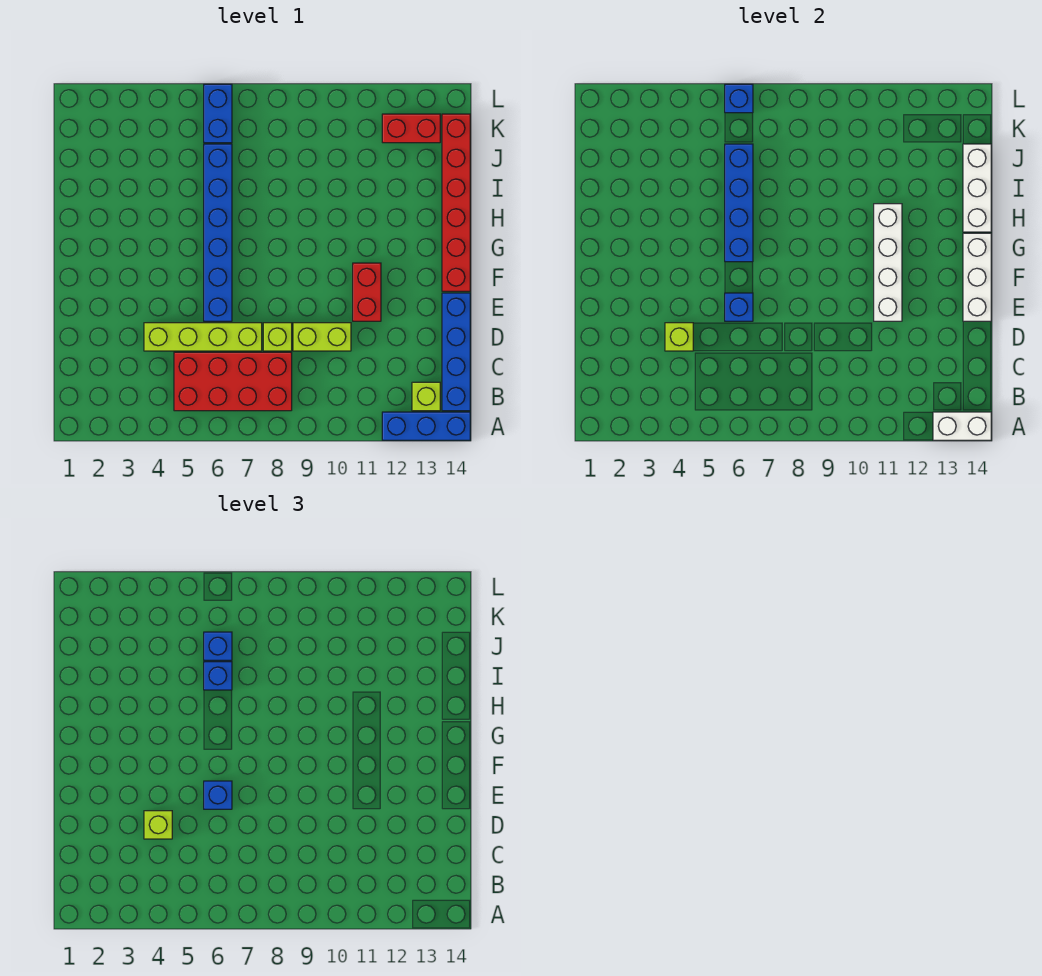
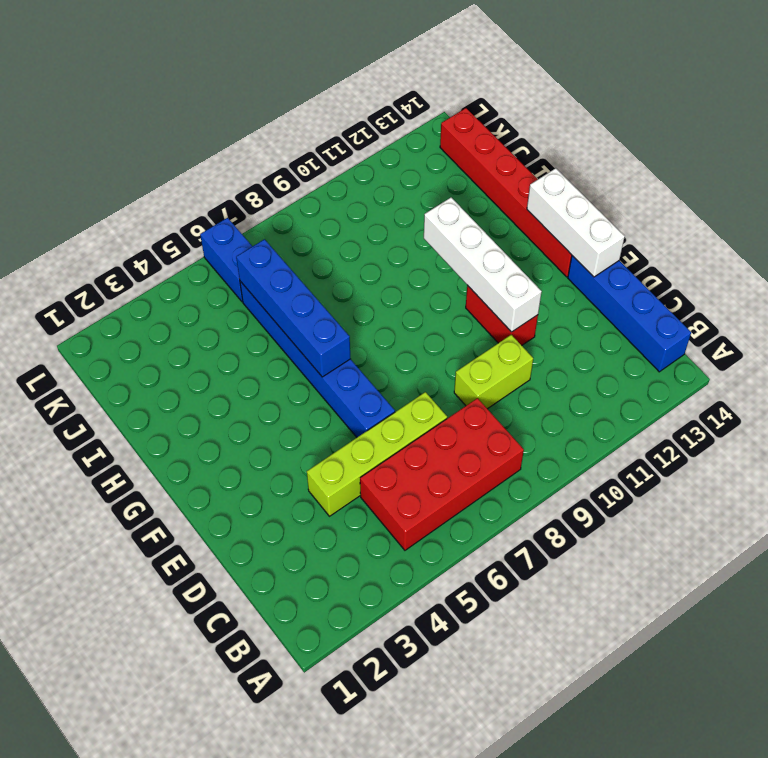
none -> blue brick A12:A14 level 1
none -> lime brick B13 level 1
none -> lime brick D8 level 1

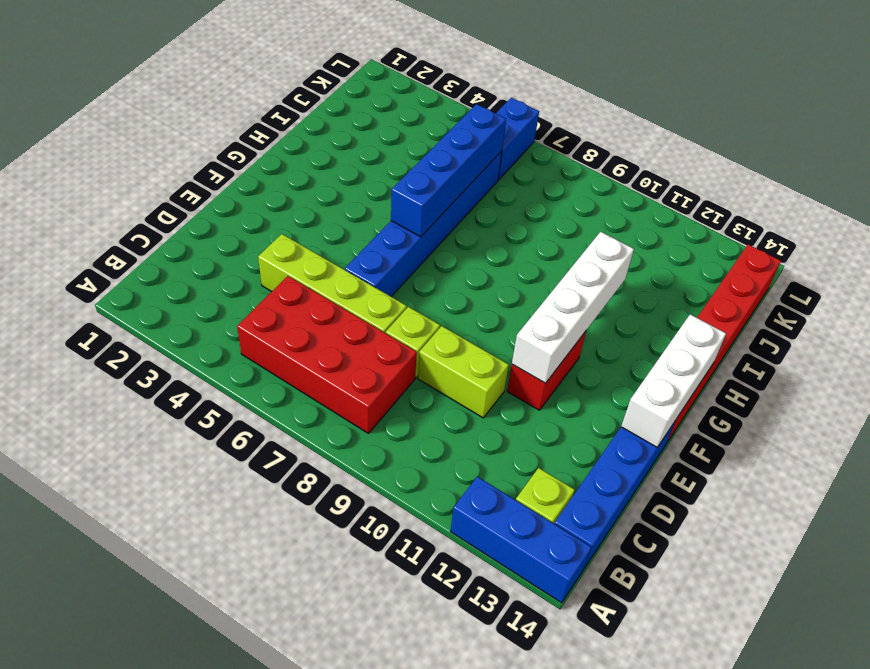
none -> red brick K12:K13 level 1
none -> white brick A13:A14 level 2
none -> lime brick D4 level 2

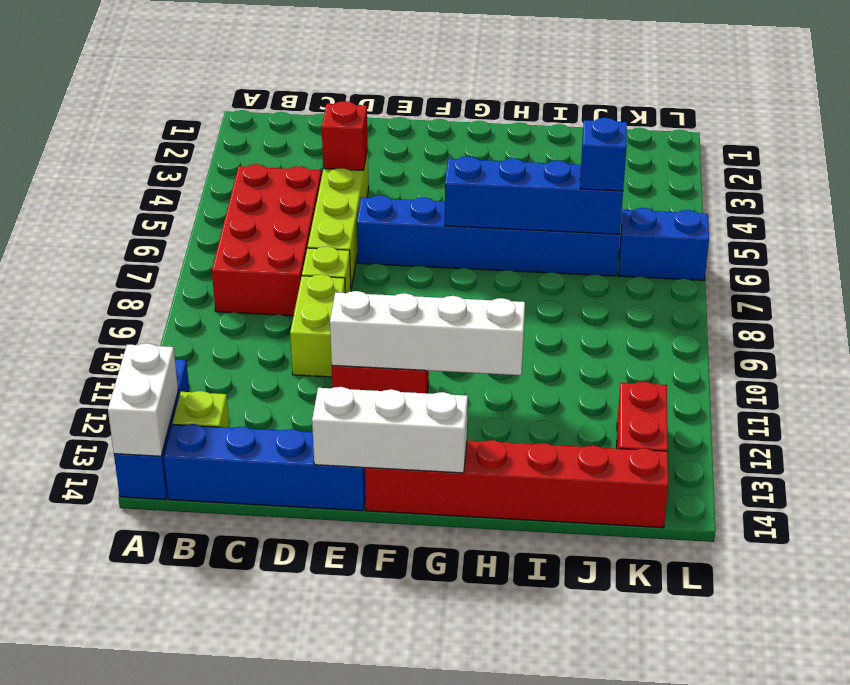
red brick D4 level 2 -> lime brick D4 level 2
none -> blue brick E6 level 2
none -> white brick H14:J14 level 2
none -> blue brick L6 level 2

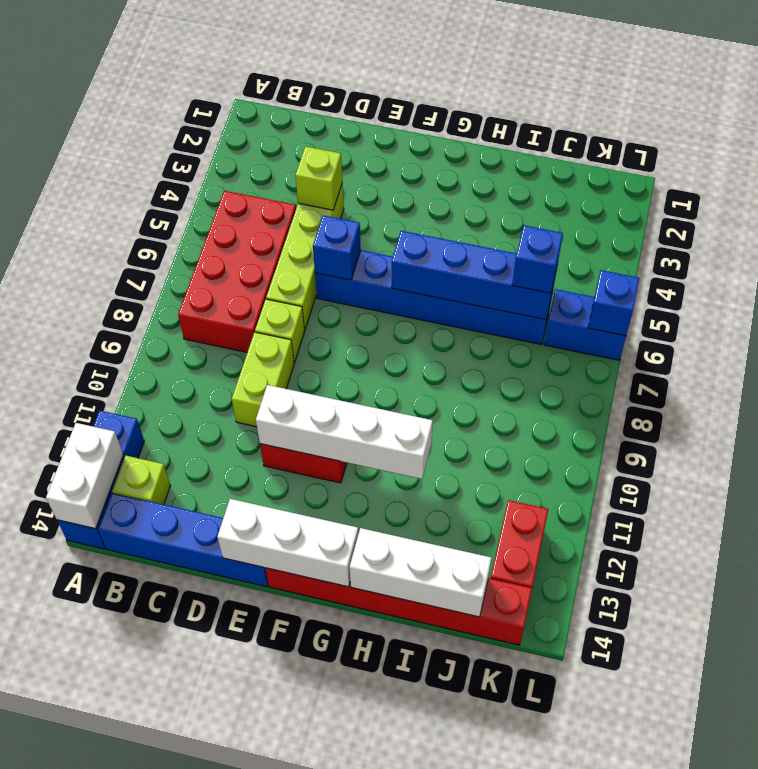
none -> lime brick D4 level 3
none -> blue brick E6 level 3
none -> blue brick I6 level 3

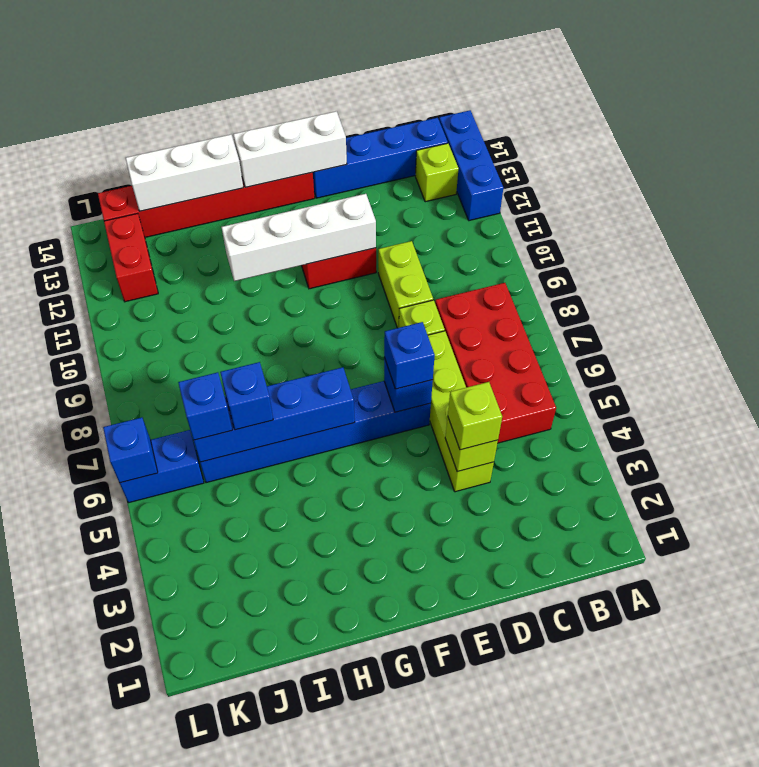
none -> white brick A13:A14 level 2

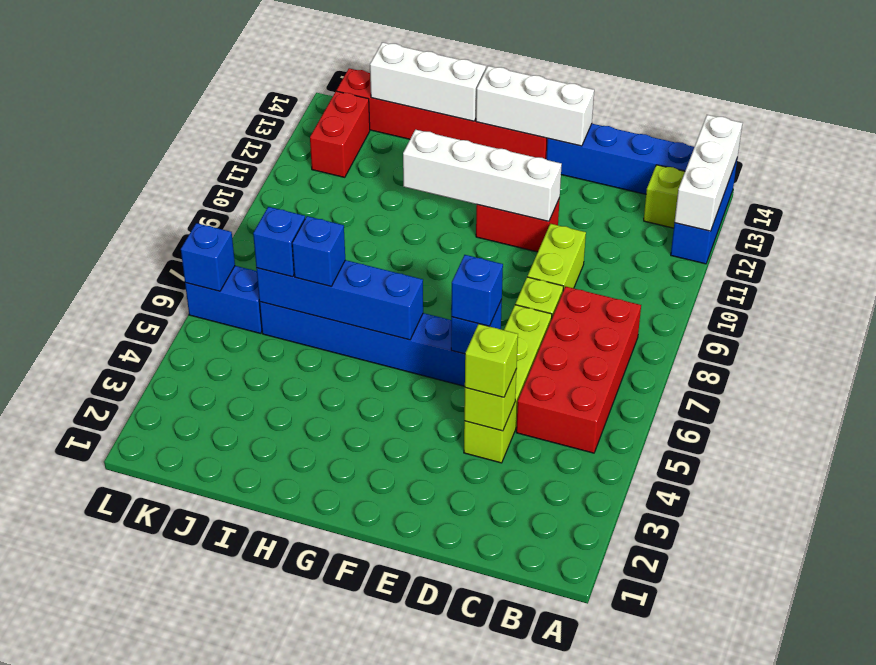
white brick A12:A14 level 2 -> white brick A13:A14 level 2

